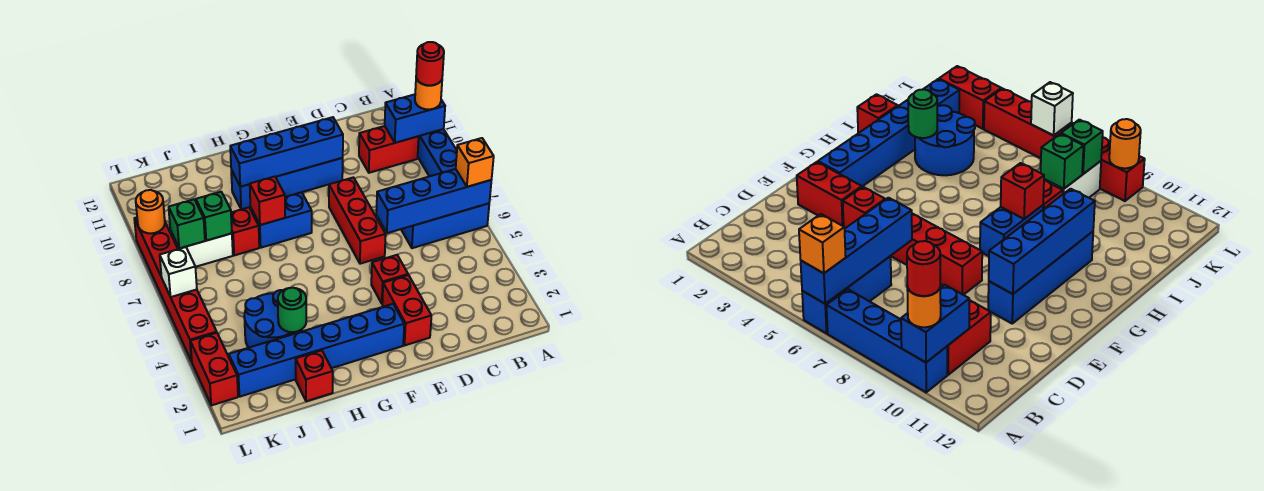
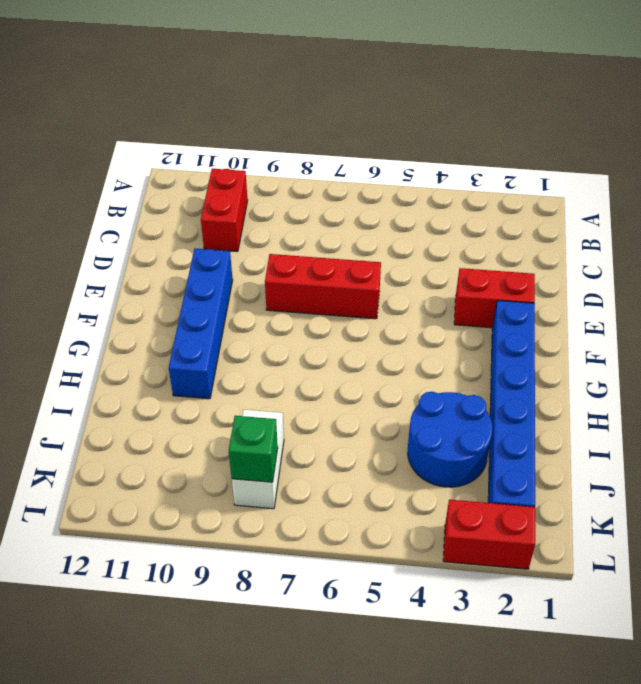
none -> blue brick A6:C6 level 1
none -> blue brick A7:A10 level 1
none -> red brick E4 level 1

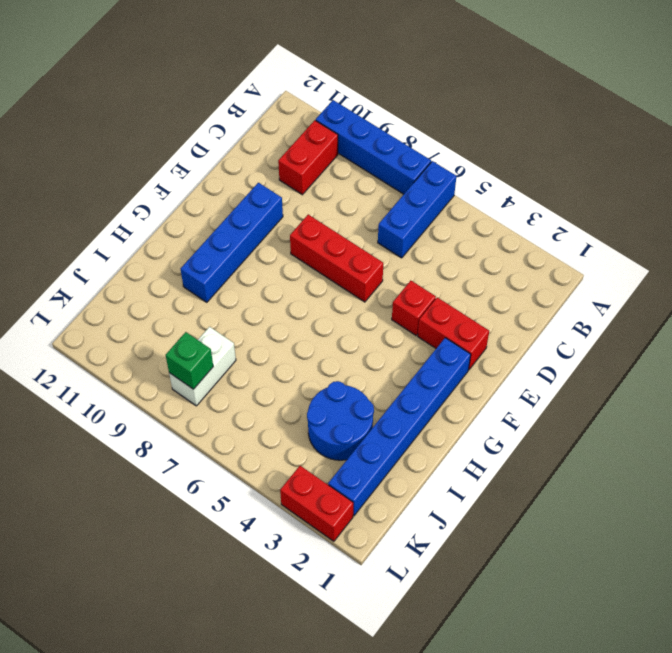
none -> blue brick G8:H8 level 1
none -> red brick I1 level 1
none -> red brick I8 level 1

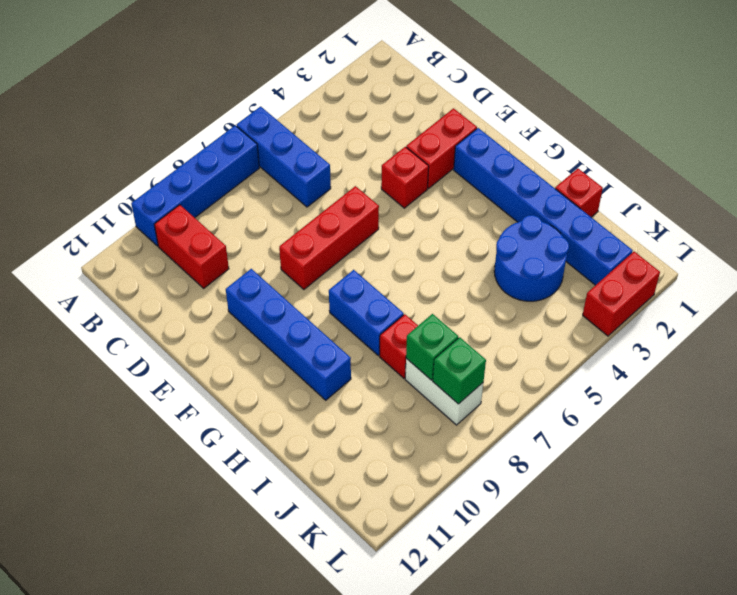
none -> red brick L4:L9 level 1
none -> blue brick A6:D6 level 2
none -> blue brick A10:B10 level 2

